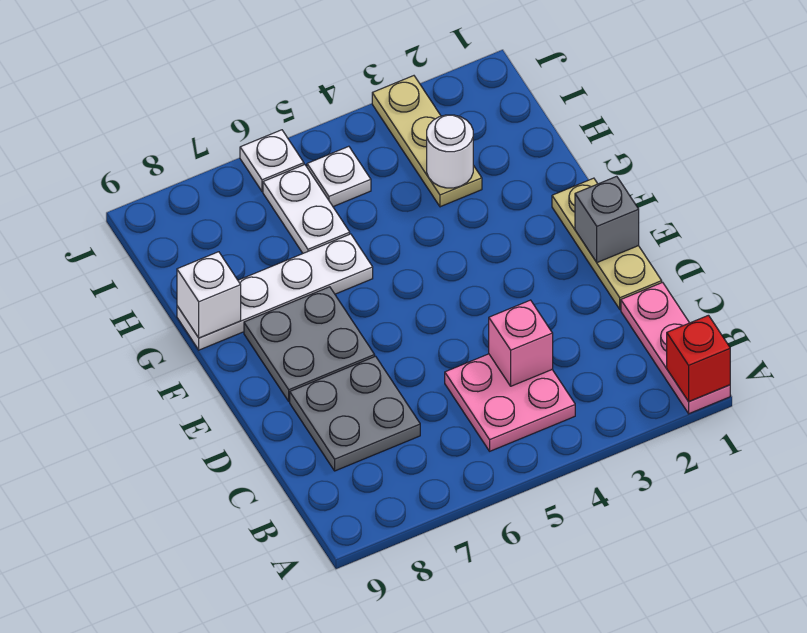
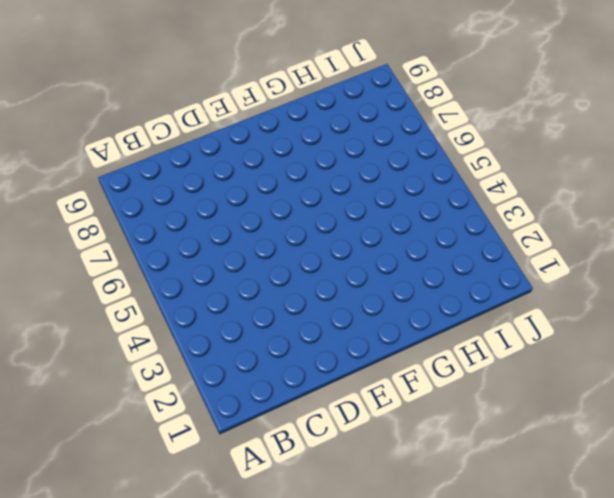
none -> pink plate A1:C1 level 1
none -> pink plate B4:C5 level 1
none -> grey plate C7:D8 level 1

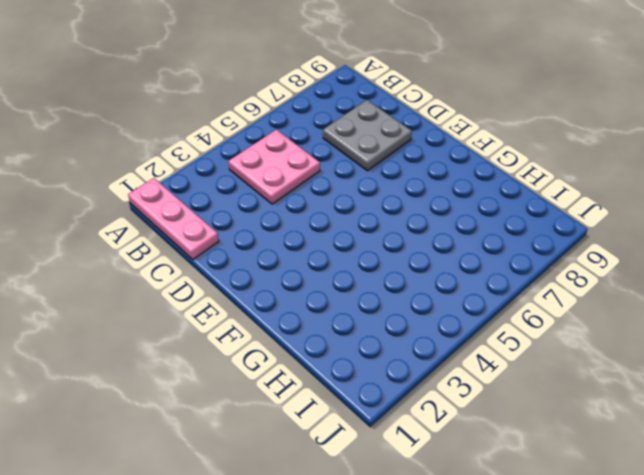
none -> tan plate D1:F1 level 1
none -> grey plate E7:F8 level 1
none -> white plate G6:G9 level 1

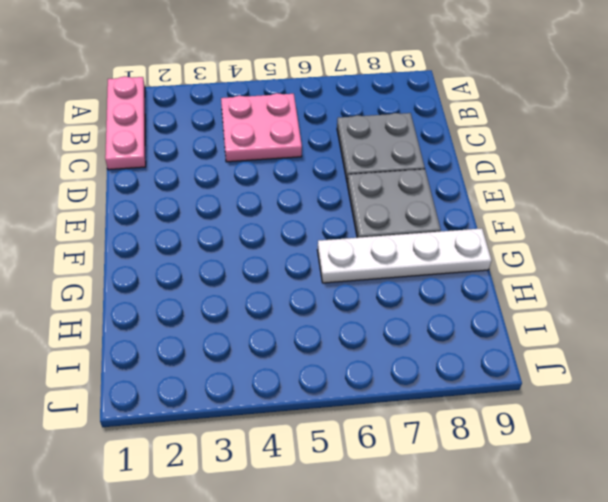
none -> tan plate D1:F1 level 1
none -> tan plate H3:J3 level 1
none -> white plate H6:I6 level 1

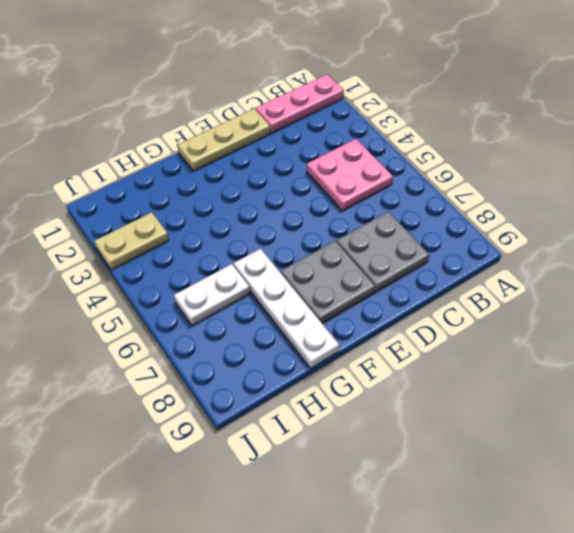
tan plate I3:J3 level 1 -> tan plate H3:J3 level 1
none -> white plate I5 level 1
none -> white plate J6 level 1
none -> red brick A1 level 2

